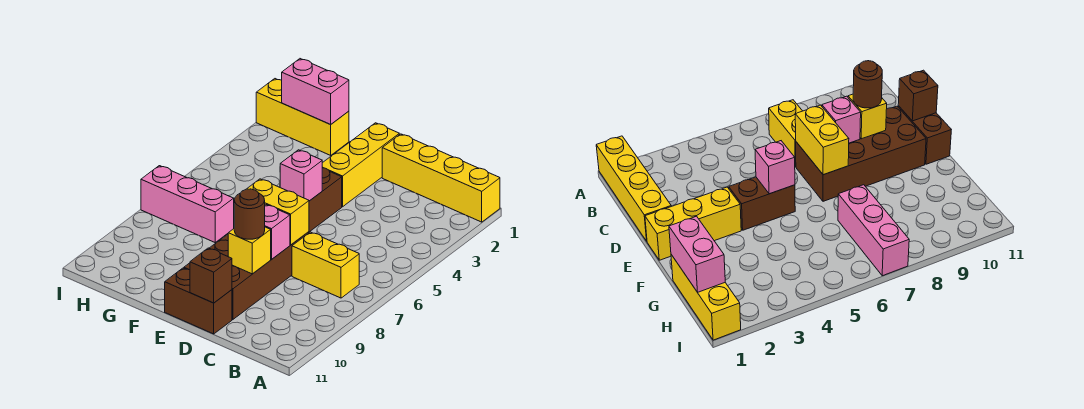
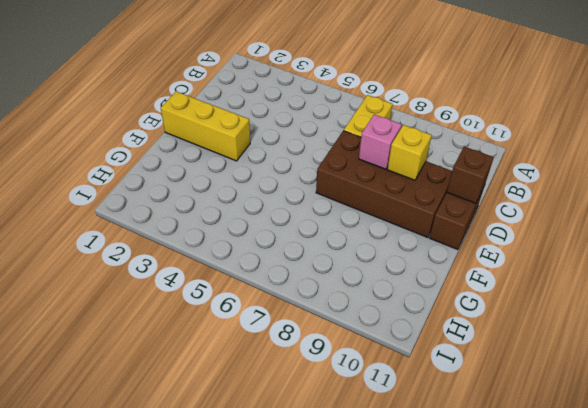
none -> yellow brick A1:D1 level 1
none -> brown brick E4:E5 level 1
none -> yellow brick G1:I1 level 1

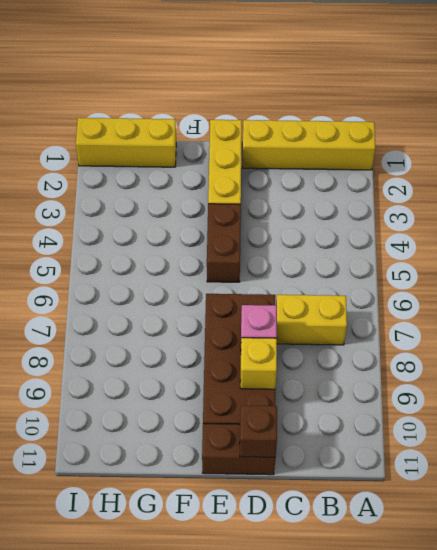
none -> pink brick G7:I7 level 1
none -> yellow brick D7:E7 level 2
none -> pink brick E5 level 2

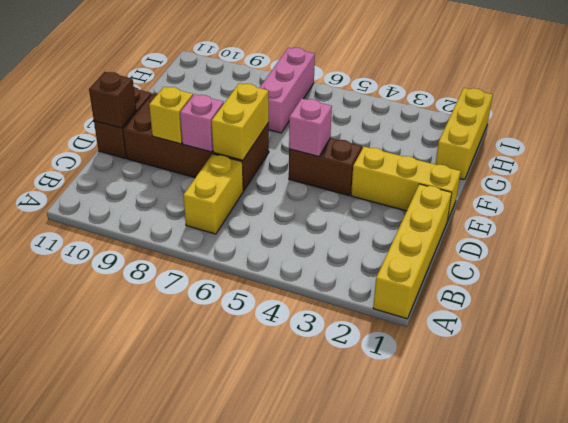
none -> pink brick G1:H1 level 2
none -> brown round brick D9 level 3

